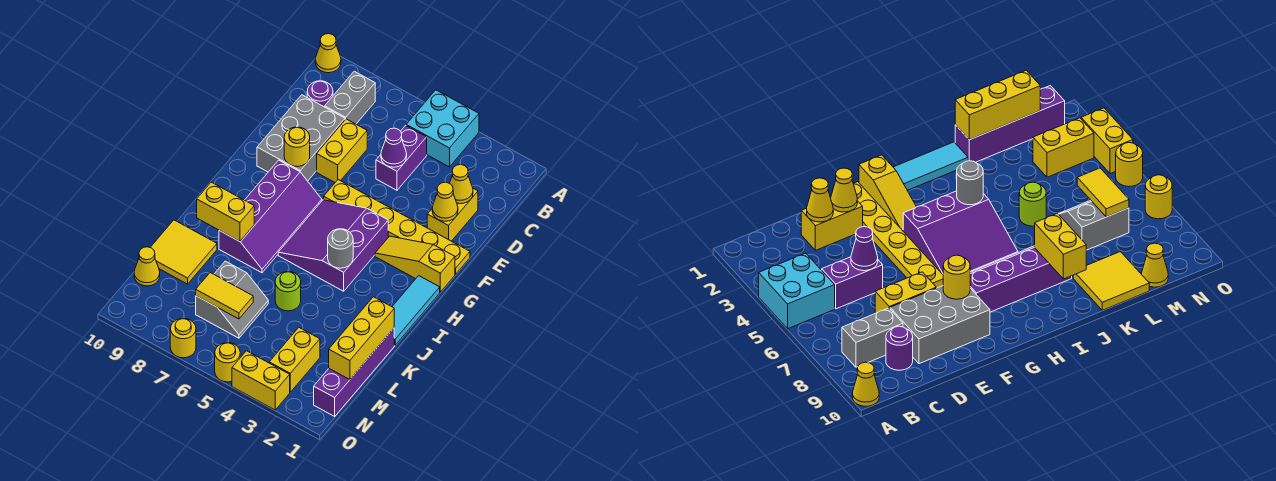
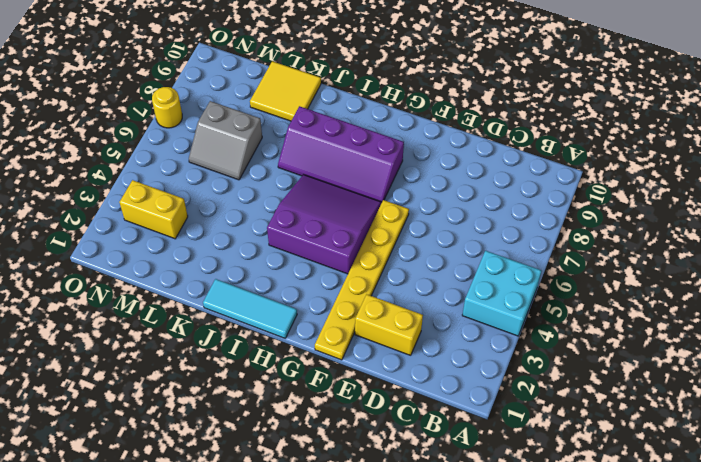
none -> yellow cone A10 level 1
none -> grey brick B8:C8 level 1
none -> purple brick C5:D5 level 1
none -> purple round brick C9 level 1

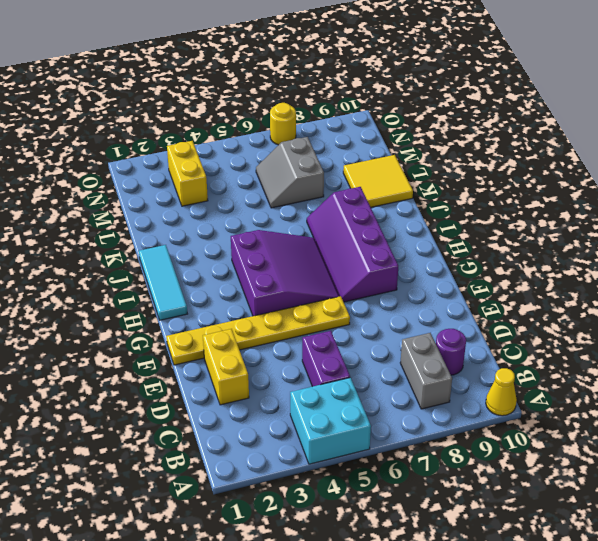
none -> yellow brick D7:E7 level 1
none -> grey brick D8:F9 level 1
none -> yellow slope G1:G3 level 1 top 1
none -> purple brick K1:N1 level 1

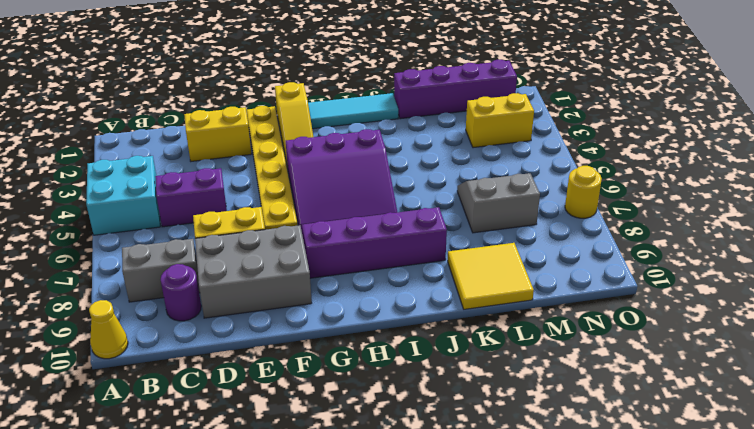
none -> lime round brick K5 level 1
none -> yellow cone M10 level 1
none -> yellow brick O3:O4 level 1
none -> yellow round brick O5 level 1

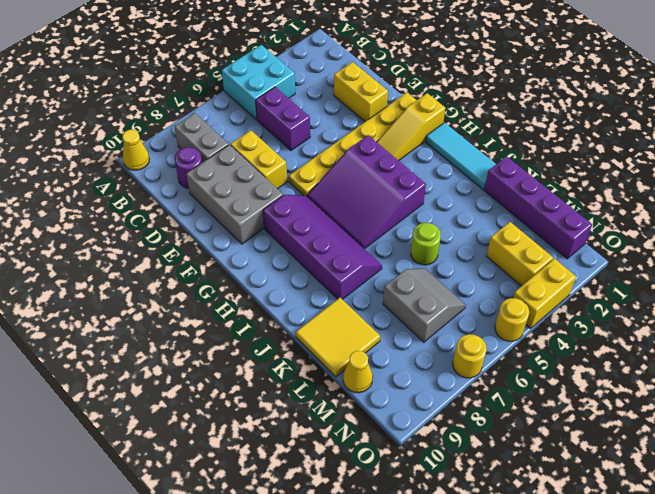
none -> yellow cone D2 level 2
none -> purple cone D5 level 2
none -> yellow cone E2 level 2
none -> yellow round brick F8 level 2

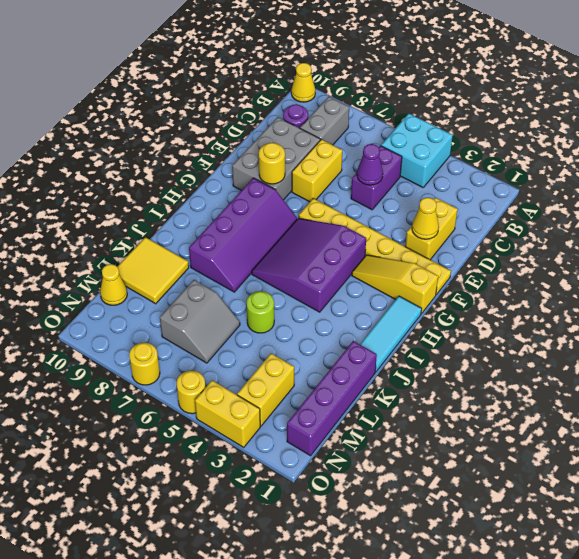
none -> yellow cone D2 level 2
none -> grey round brick I4 level 2
none -> yellow brick J8:J9 level 2
none -> yellow brick K1:M1 level 2

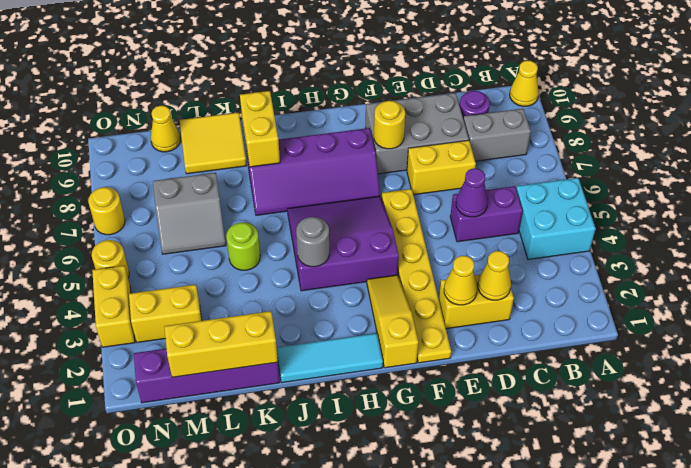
none -> yellow tile M6:M7 level 2

